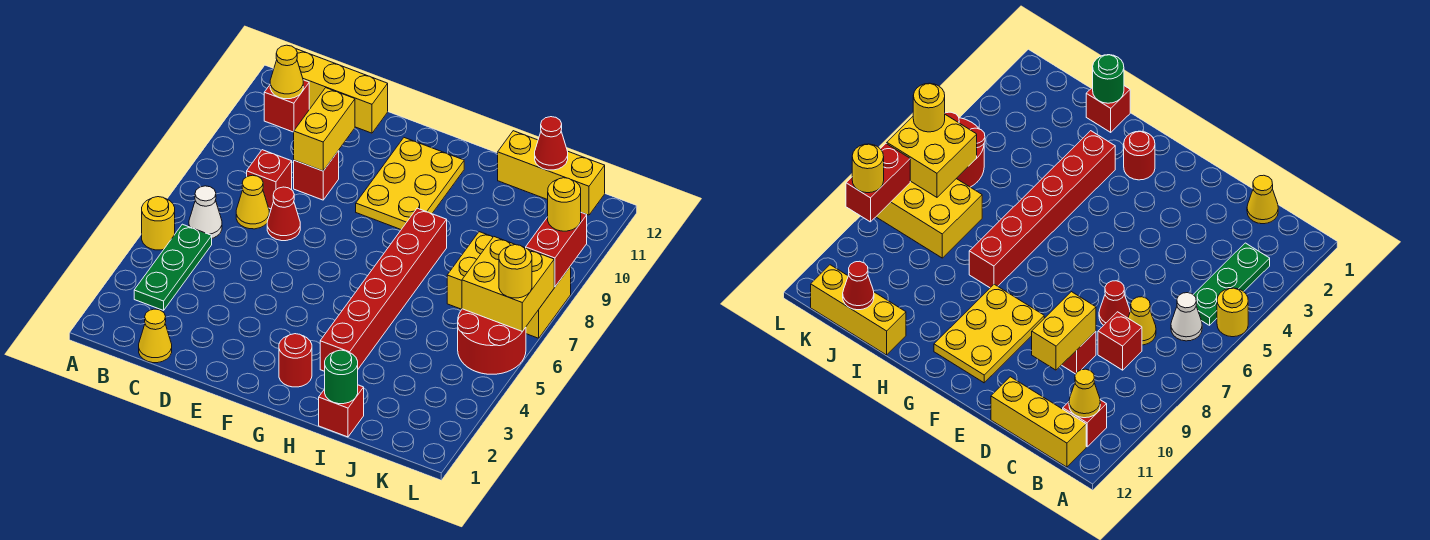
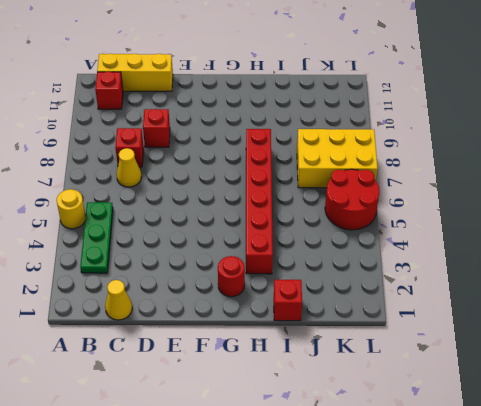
none -> white cone B6 level 1
none -> red cone D7 level 1
none -> yellow plate F9:G11 level 1

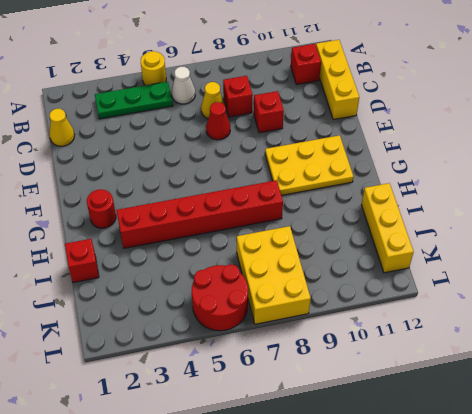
none -> yellow cone B11 level 2
none -> yellow brick D9:D10 level 2
none -> green round brick I1 level 2

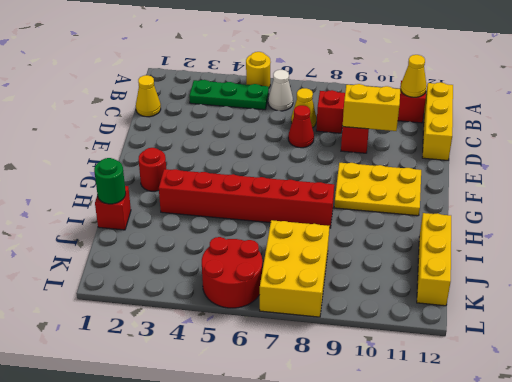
none -> red cone J12 level 2
none -> yellow brick K6:L7 level 2
none -> red brick L8:L9 level 2

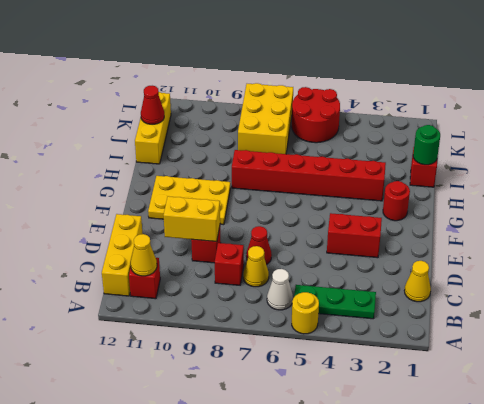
red brick E3:E4 level 1 -> red brick L8:L9 level 2
none -> yellow brick K6:L7 level 2
none -> yellow round brick L6 level 3
none -> yellow round brick L9 level 3

